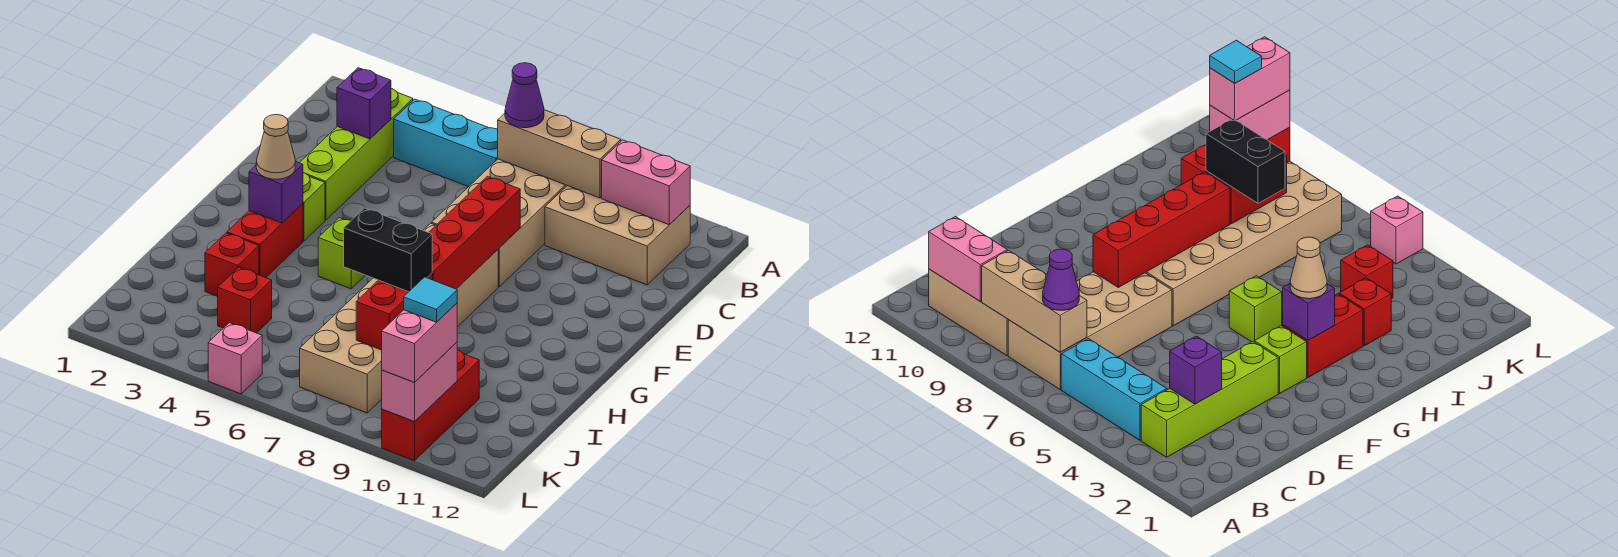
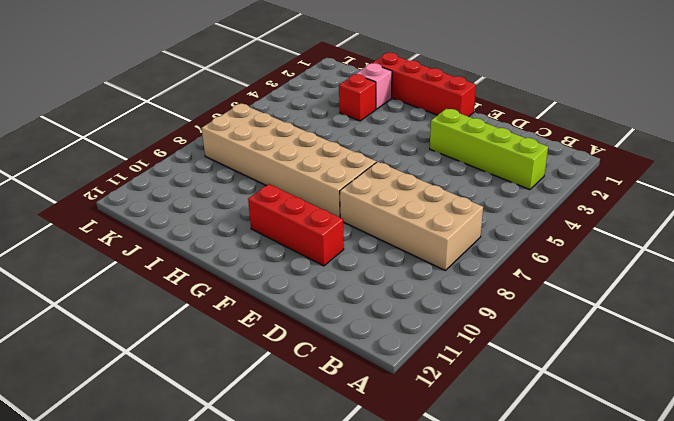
red brick E10:G10 level 1 -> red brick J10:L10 level 1
red brick F1:I1 level 1 -> red brick E8:H8 level 2
pink brick I2 level 1 -> pink brick L5 level 1
none -> cyan brick B4:B6 level 1
none -> tan brick B9:C11 level 1
none -> lime brick F3 level 1

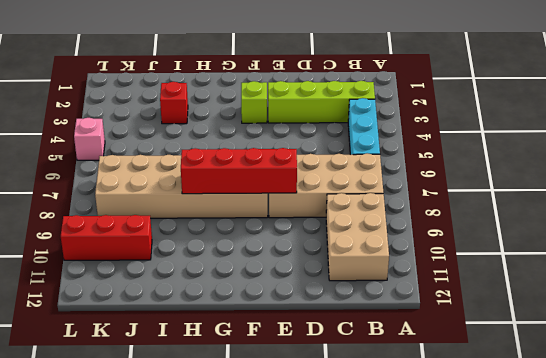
none -> red brick G3:H3 level 1
none -> lime brick G5 level 1
none -> red brick J4 level 1

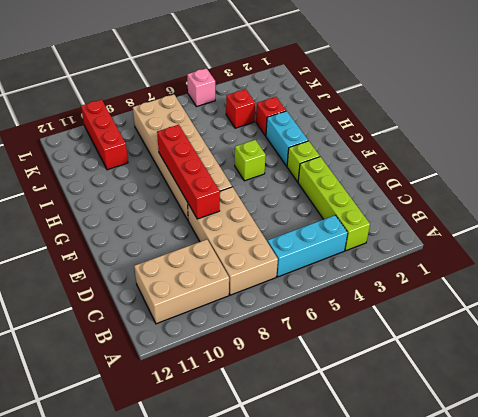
cyan brick G3:H3 level 1 -> red brick G3:H3 level 1
none -> tan brick B7:B9 level 2
none -> pink brick B10:B11 level 2
none -> purple brick C3 level 2

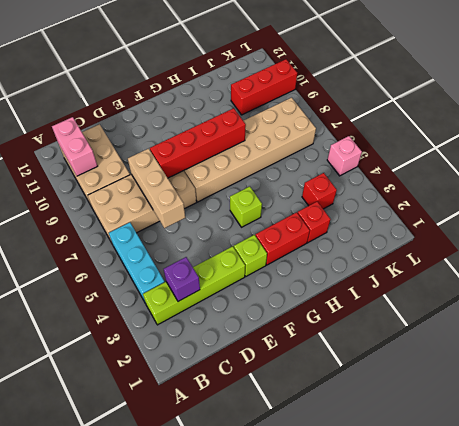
tan brick D6:D8 level 2 -> tan brick B7:B9 level 2
none -> purple brick G3 level 2
none -> red brick I8:J8 level 2
none -> pink brick K10:L10 level 2

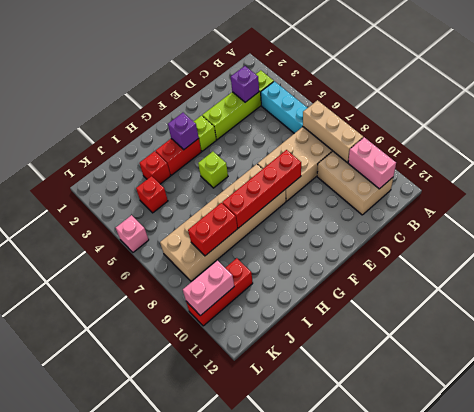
none -> purple cone B7 level 3
none -> tan cone G3 level 3
none -> black brick I7:I8 level 3

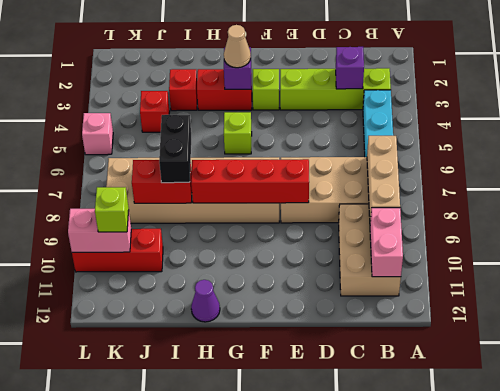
purple cone H12 level 1 -> purple cone B7 level 3
lime brick K10 level 3 -> pink brick K10:L10 level 3
none -> cyan tile K10 level 4

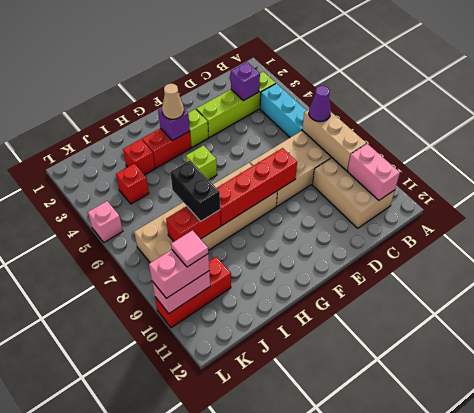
pink tile K10 level 4 -> cyan tile K10 level 4

